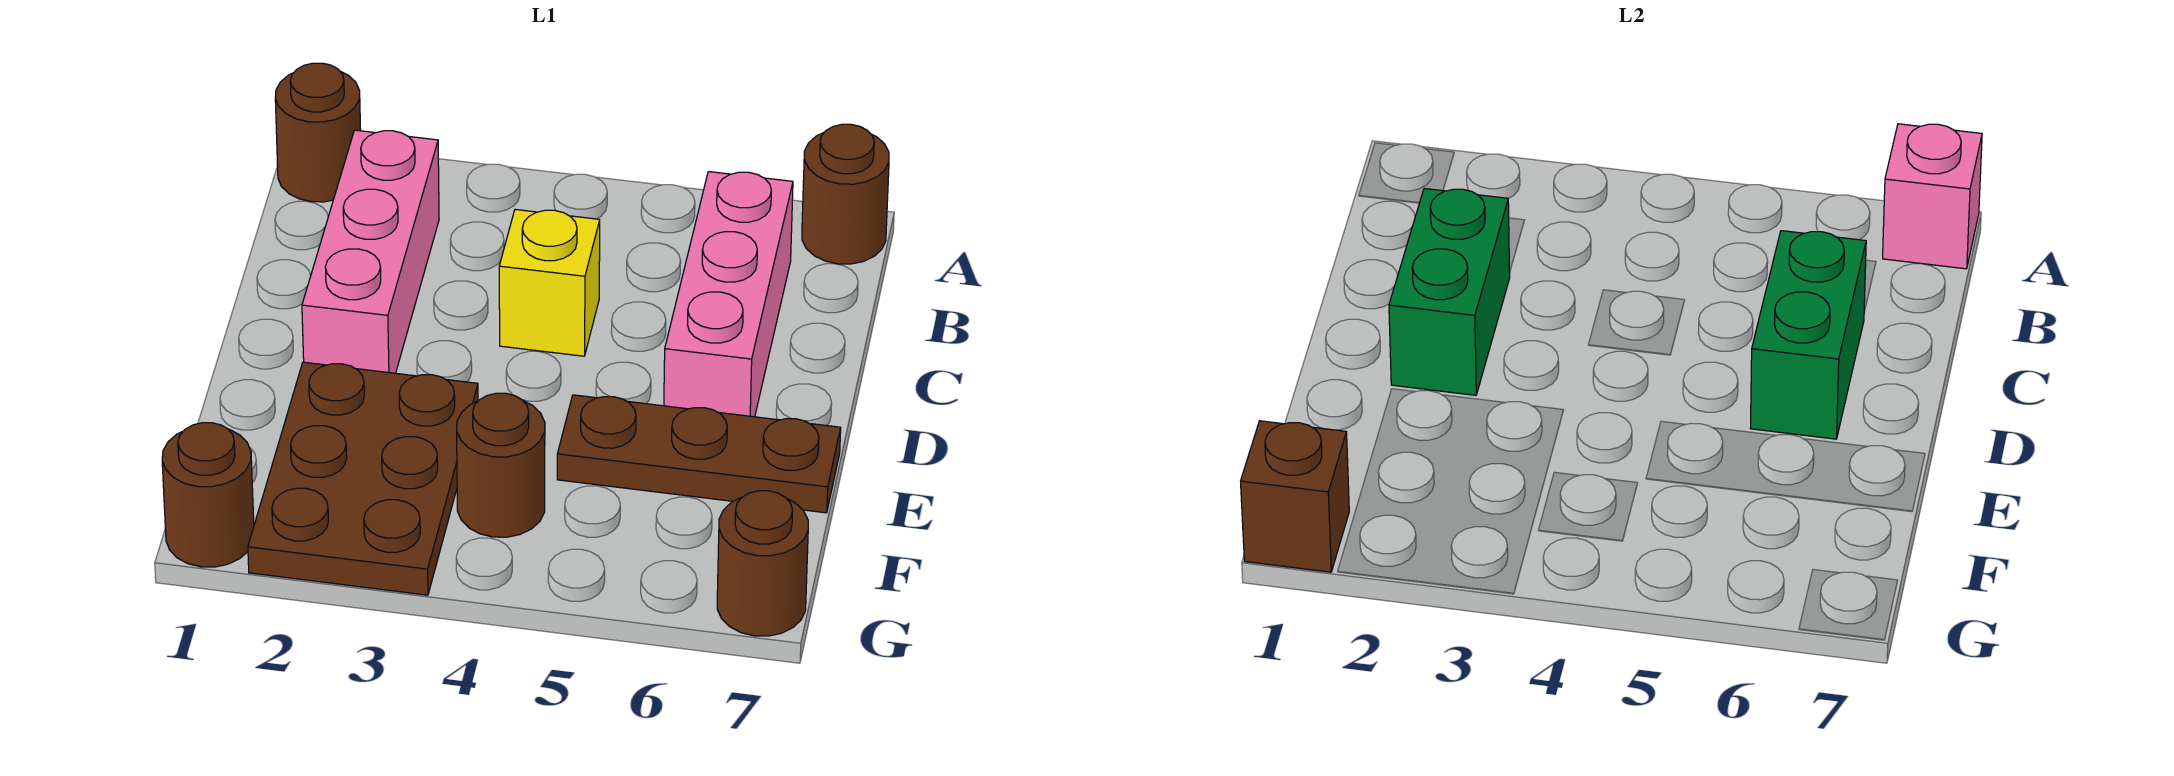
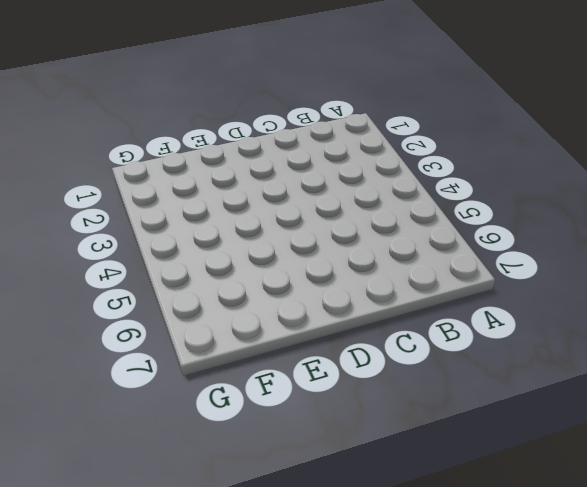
none -> brown round brick A1 level 1
none -> brown round brick A7 level 1
none -> pink brick B2:D2 level 1

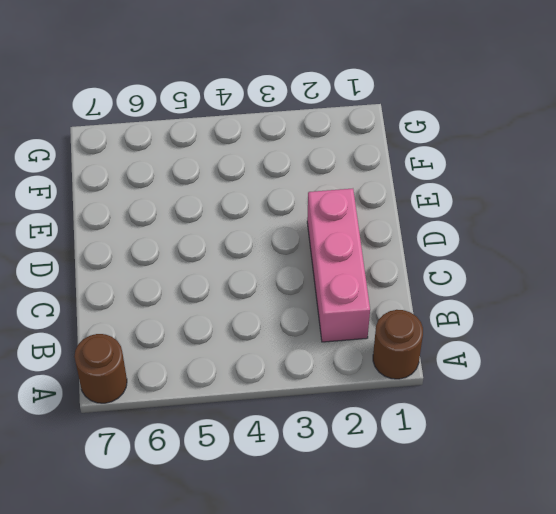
none -> pink brick B6:D6 level 1
none -> yellow brick C4 level 1
none -> brown plate E2:G3 level 1

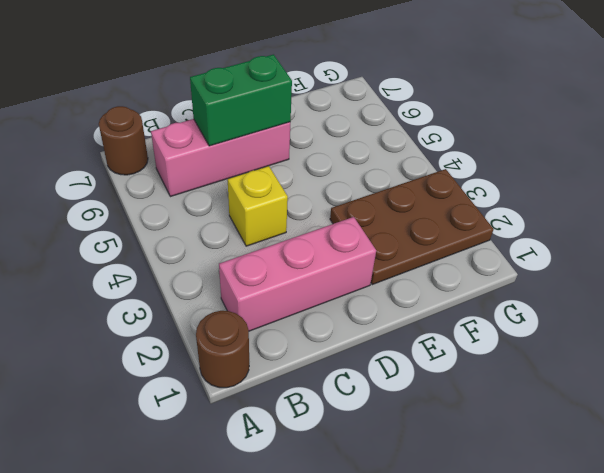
none -> brown plate E5:E7 level 1
none -> brown round brick F4 level 1
none -> brown round brick G1 level 1

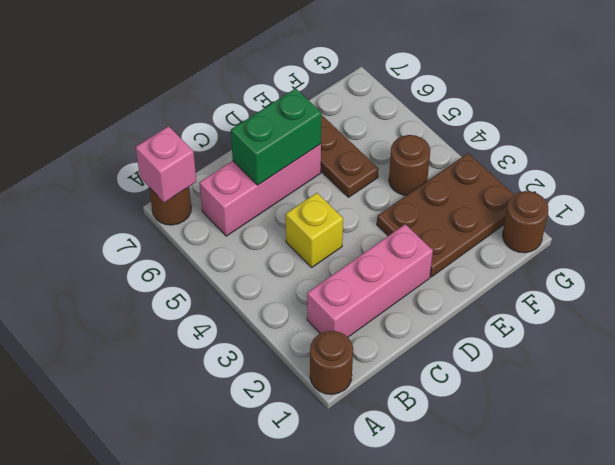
none -> brown round brick G7 level 1
none -> green brick C2:D2 level 2
none -> brown brick G1 level 2

